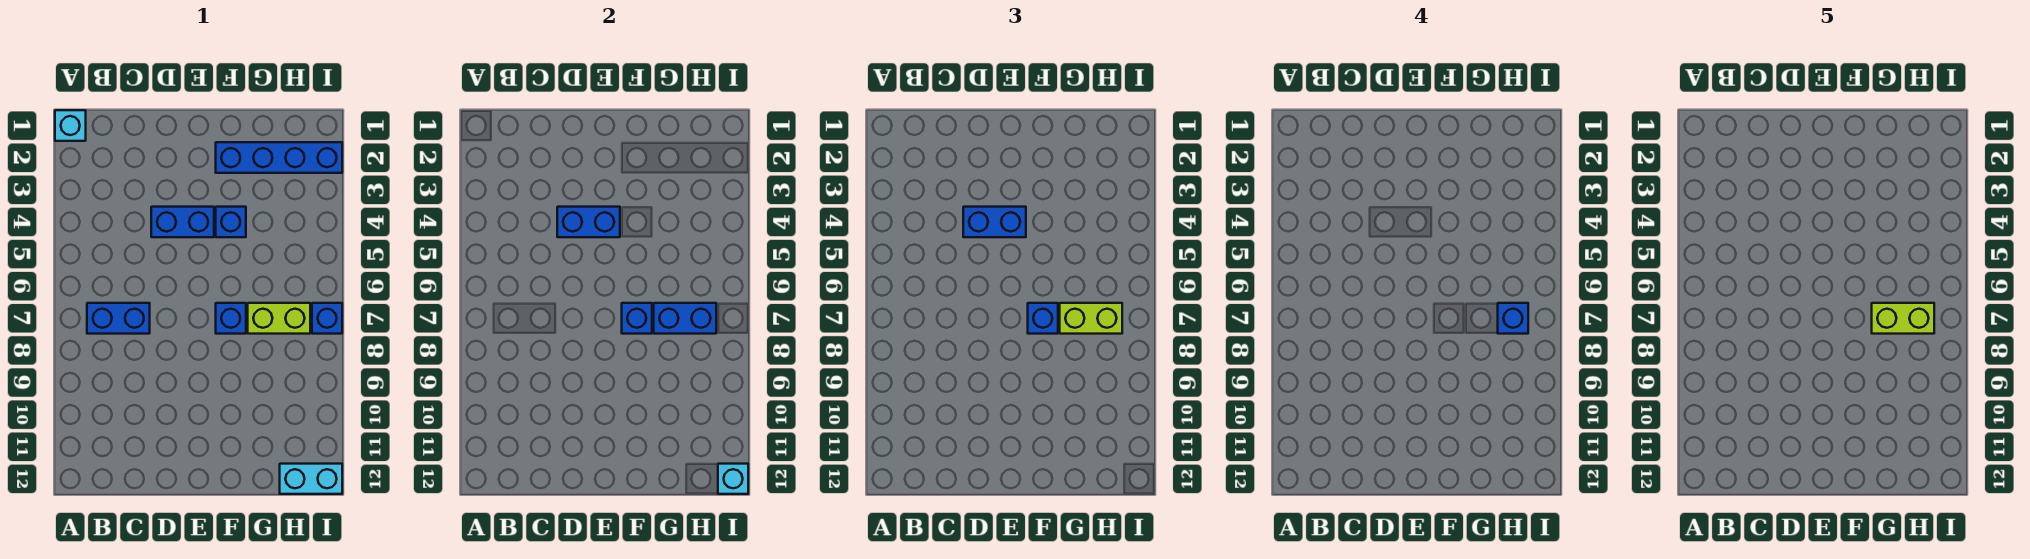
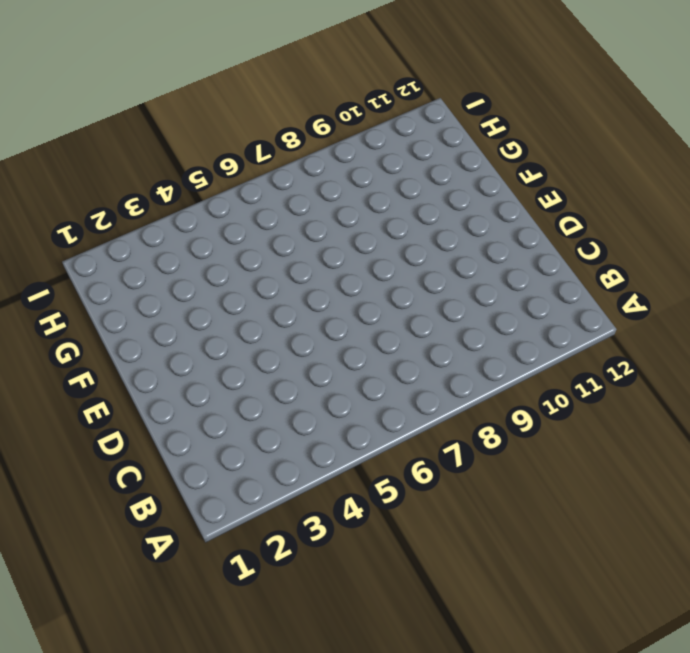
none -> cyan brick A1 level 1
none -> blue brick B7:C7 level 1
none -> blue brick D4:E4 level 1

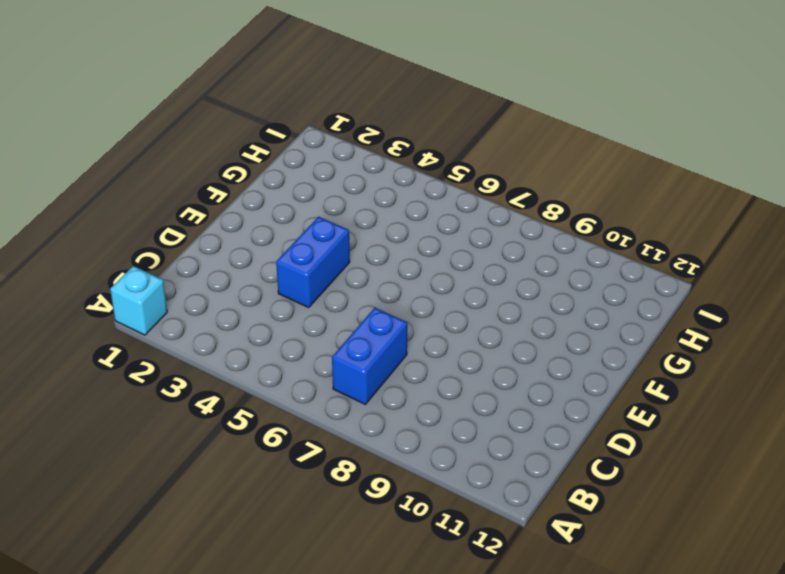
none -> blue brick F2:I2 level 1
none -> blue brick F4 level 1
none -> blue brick F7 level 1

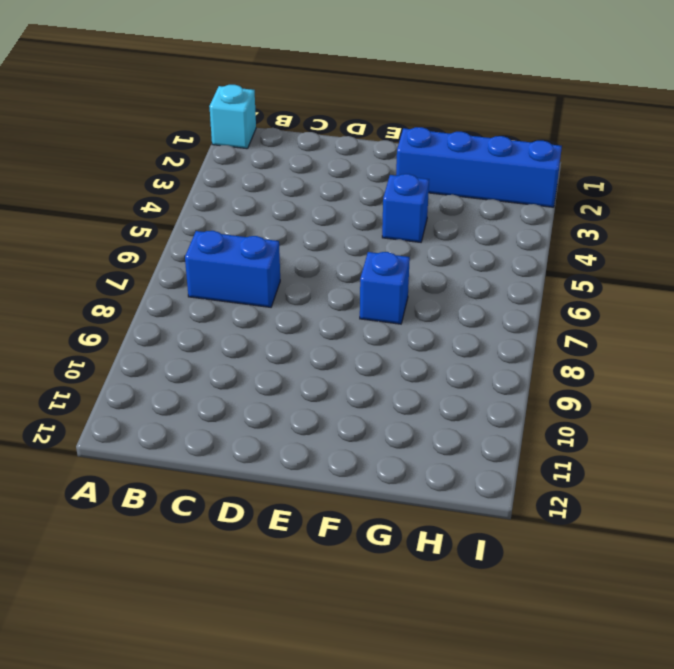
none -> blue brick D4:E4 level 1
none -> lime brick G7:H7 level 1
none -> cyan brick H12:I12 level 1

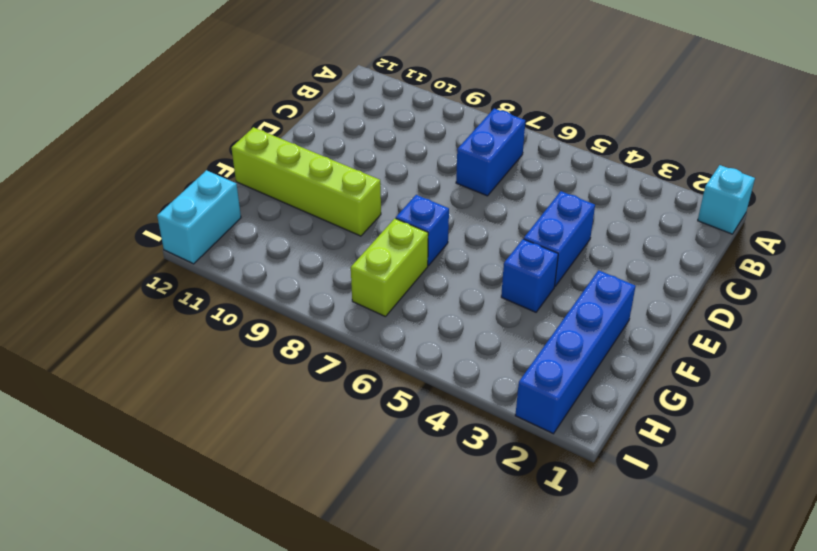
lime brick F9:F12 level 1 -> none
none -> blue brick I7 level 1
none -> blue brick D4:E4 level 2
none -> blue brick F7 level 2

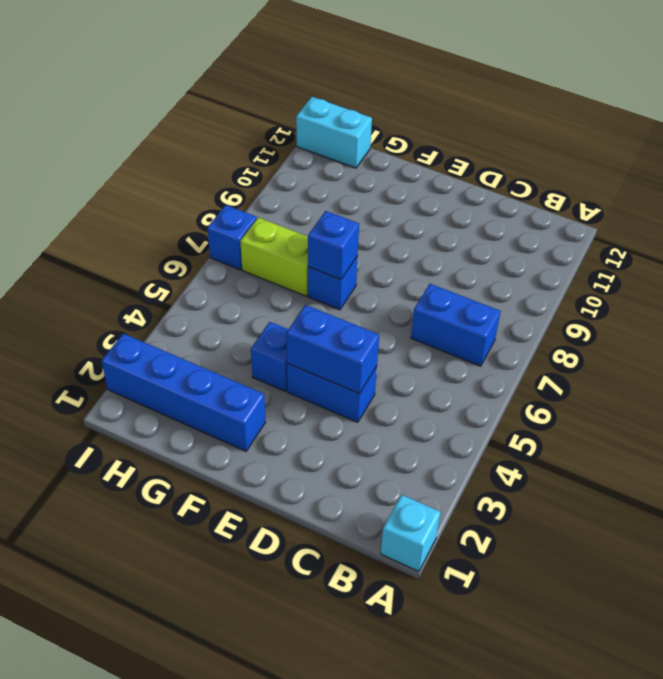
none -> blue brick G7:H7 level 2
none -> cyan brick I12 level 2
none -> blue brick D4:E4 level 3

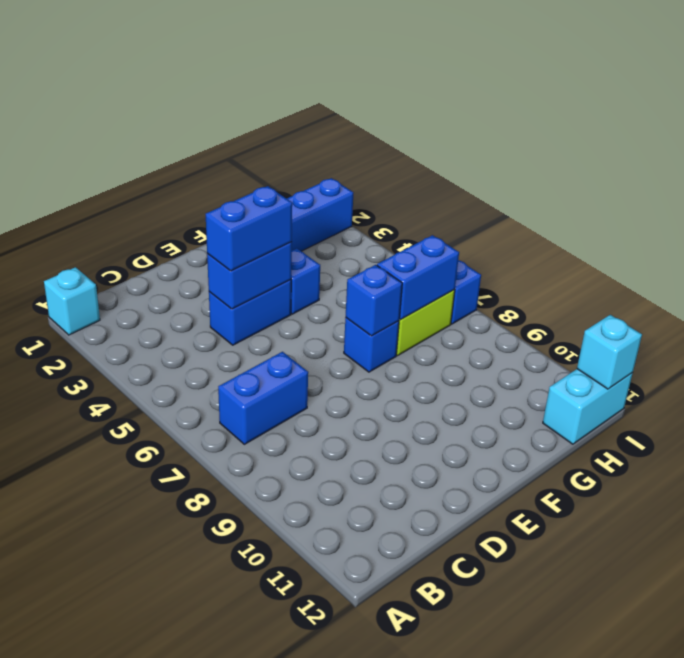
none -> blue brick F7 level 3
none -> lime brick G7:H7 level 3
none -> blue brick H7 level 4

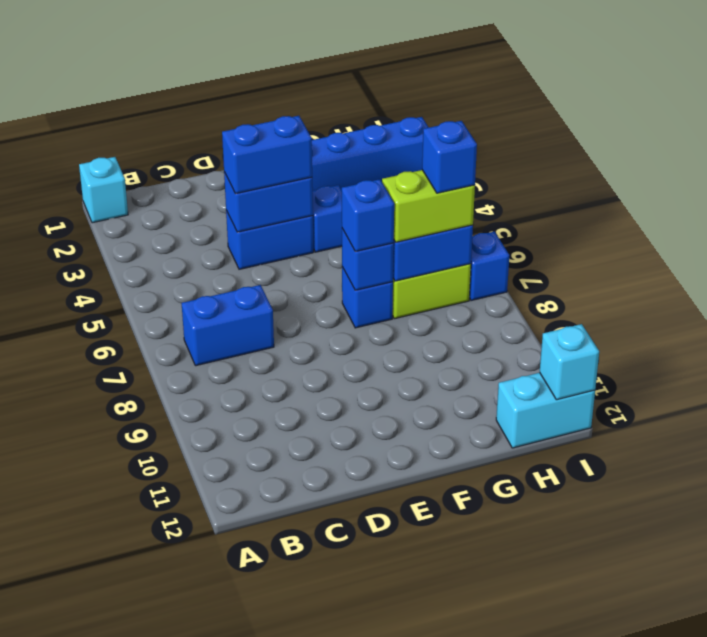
none -> lime brick G7:H7 level 5

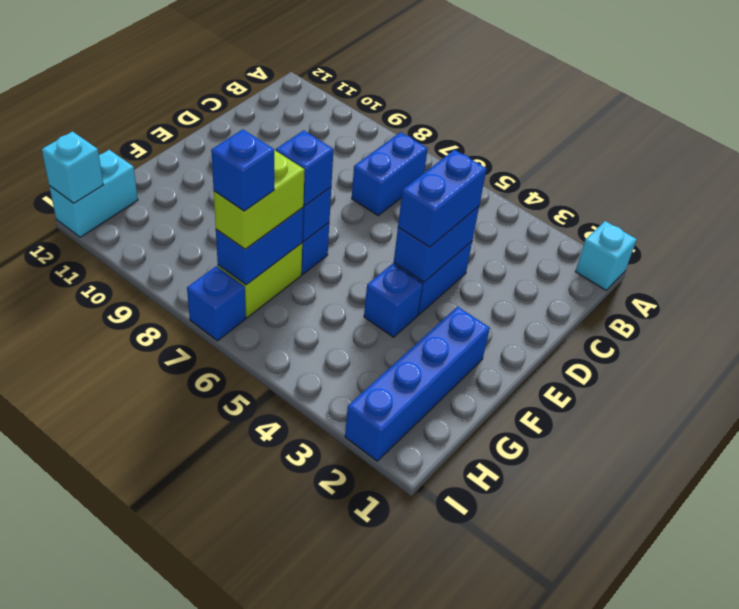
none -> lime brick G7:H7 level 5

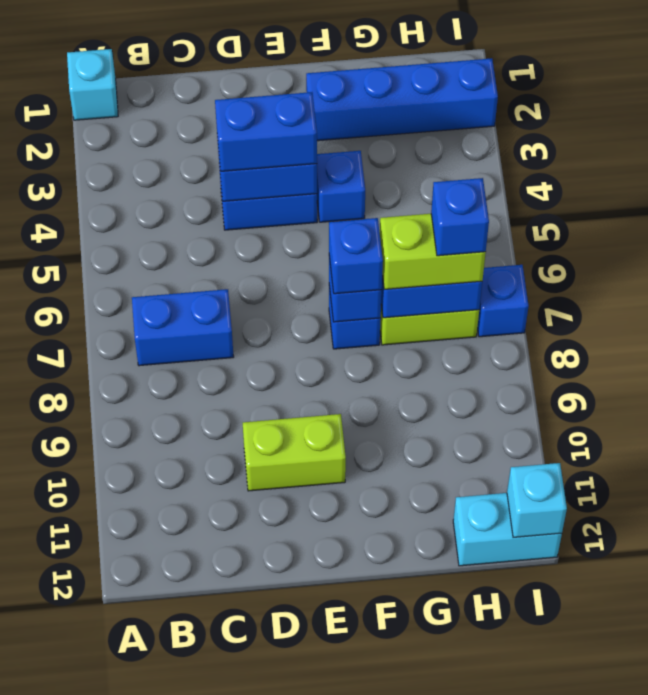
lime brick D10:E10 level 1 -> lime brick G7:H7 level 5

